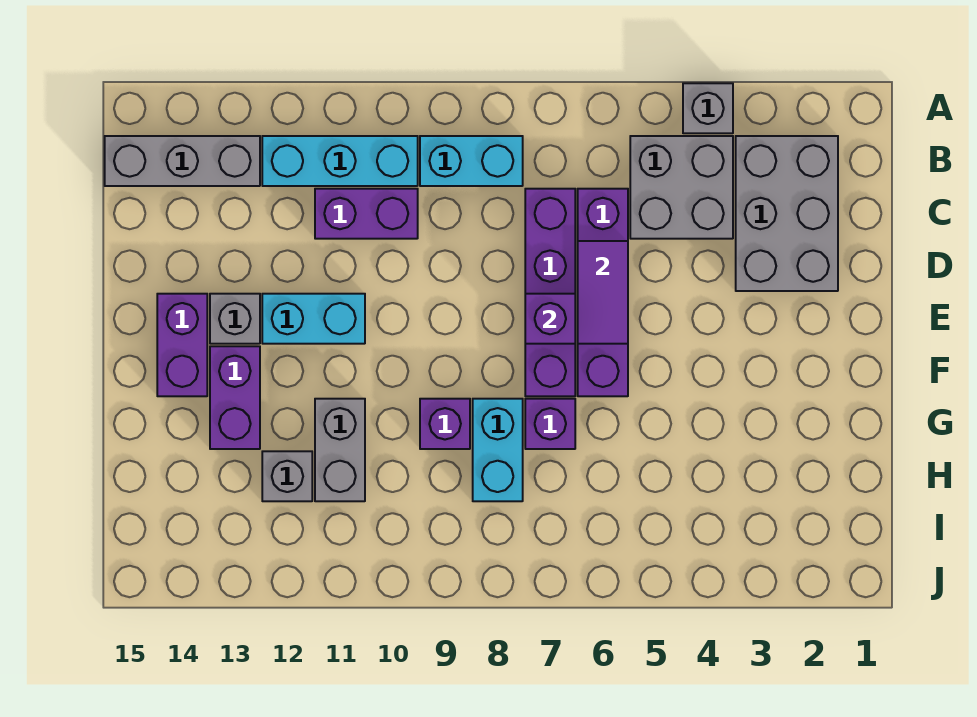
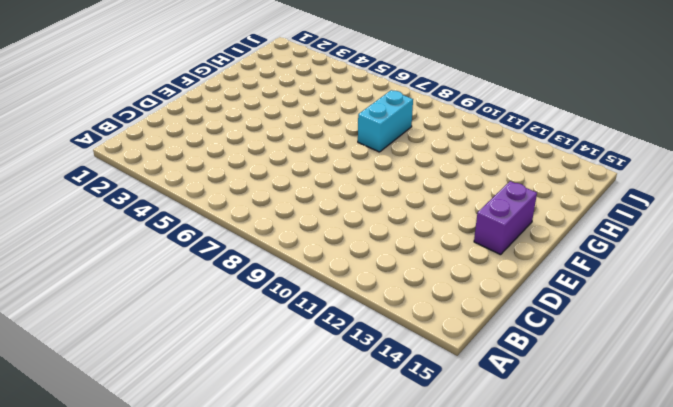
none -> grey brick A4 level 1
none -> grey brick B2:D3 level 1
none -> grey brick B4:C5 level 1

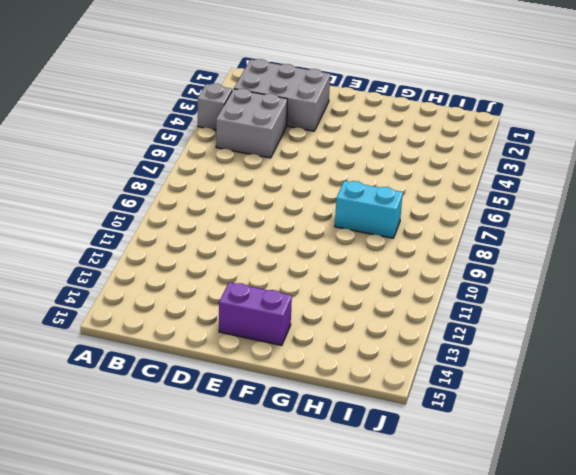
none -> cyan brick B8:B9 level 1
none -> cyan brick B10:B12 level 1
none -> grey brick B13:B15 level 1

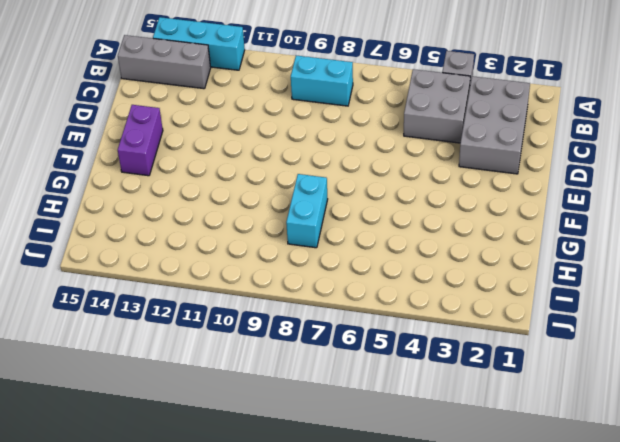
cyan brick A12:A14 level 1 -> cyan brick B10:B12 level 1
none -> purple brick C6:F6 level 1
none -> purple brick C7:F7 level 1
none -> purple brick C10:C11 level 1

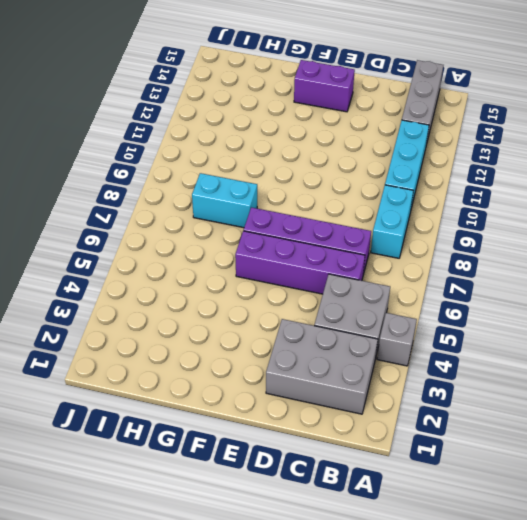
none -> purple brick C10:C11 level 1
none -> cyan brick E11:E12 level 1
none -> grey brick E13 level 1

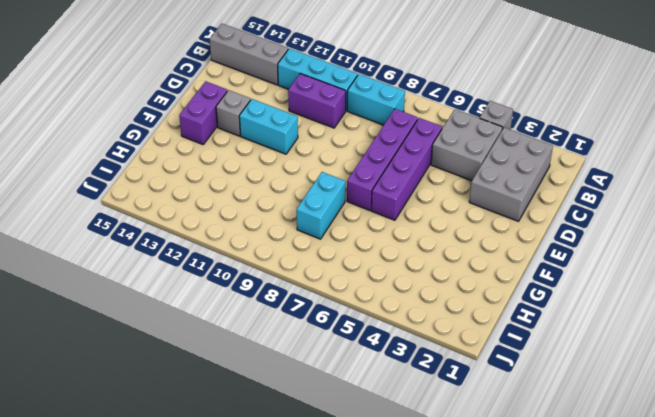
none -> purple brick F13:G13 level 1
none -> purple brick G7 level 1
none -> purple brick G9 level 1

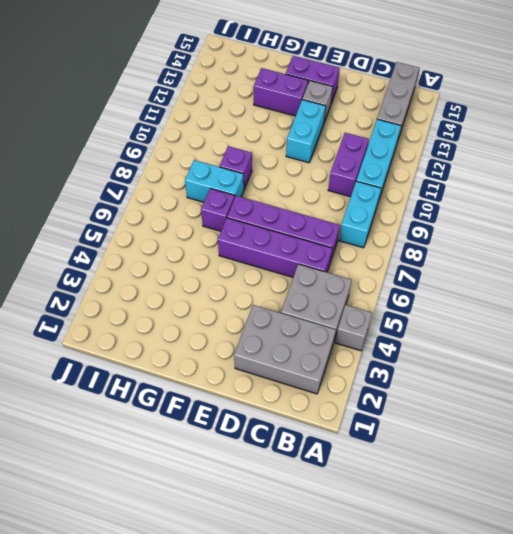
none -> grey brick G11:H11 level 1
none -> grey brick H12 level 1
none -> purple tile D6:E6 level 2

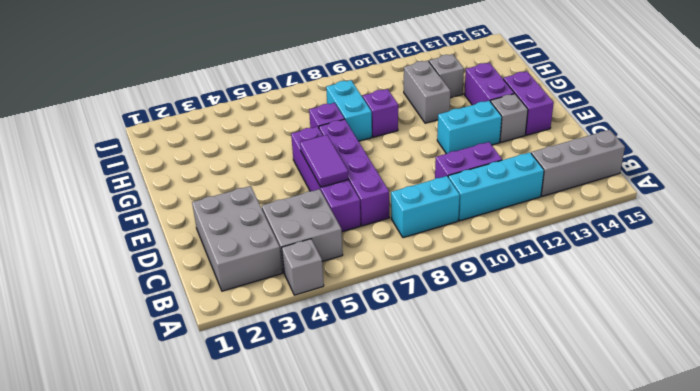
none -> purple brick E7 level 2

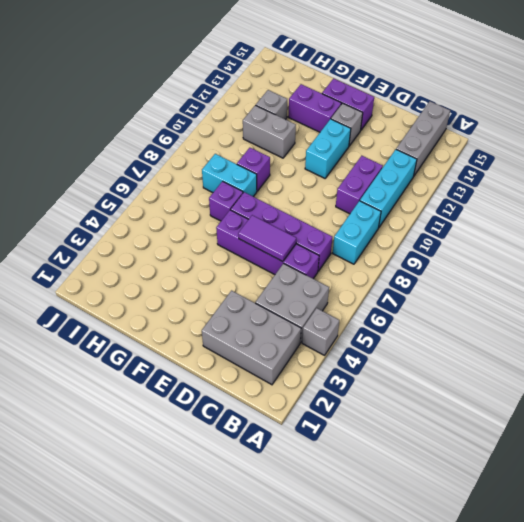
none -> purple brick E7 level 2

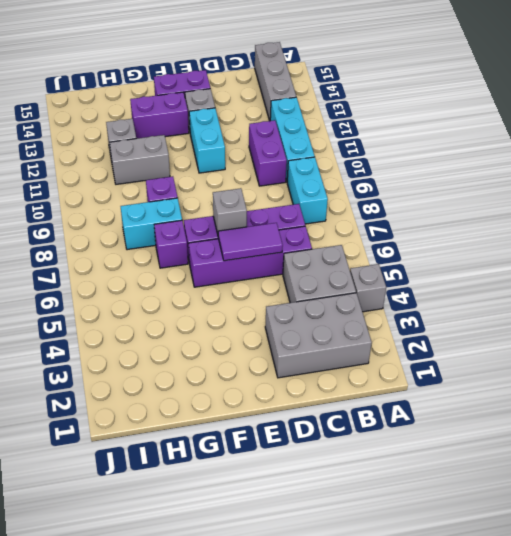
grey brick E7 level 2 -> purple brick E7 level 2

